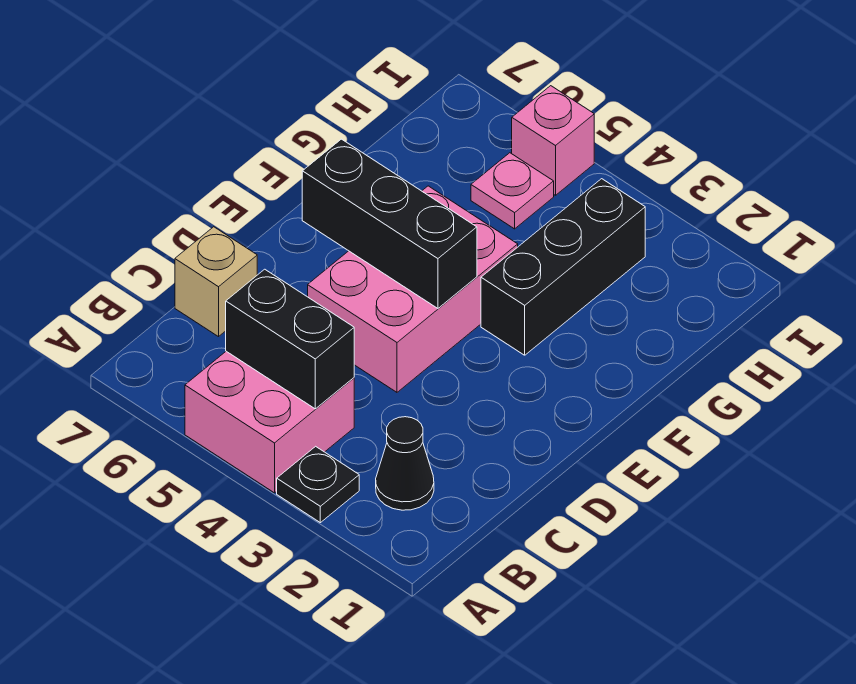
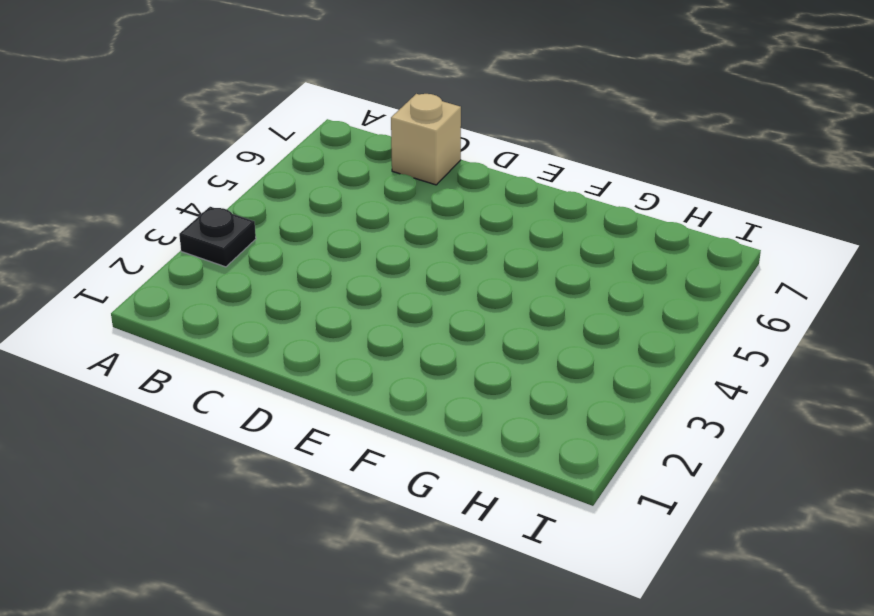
none -> pink brick A4:B5 level 1
none -> black cone B2 level 1

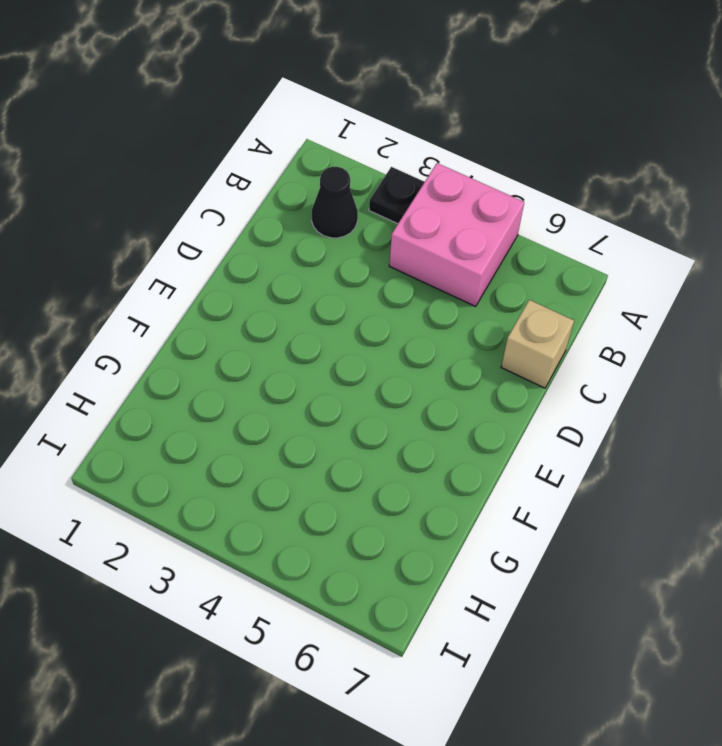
none -> pink brick D4:F5 level 1
none -> black brick F3:H3 level 1

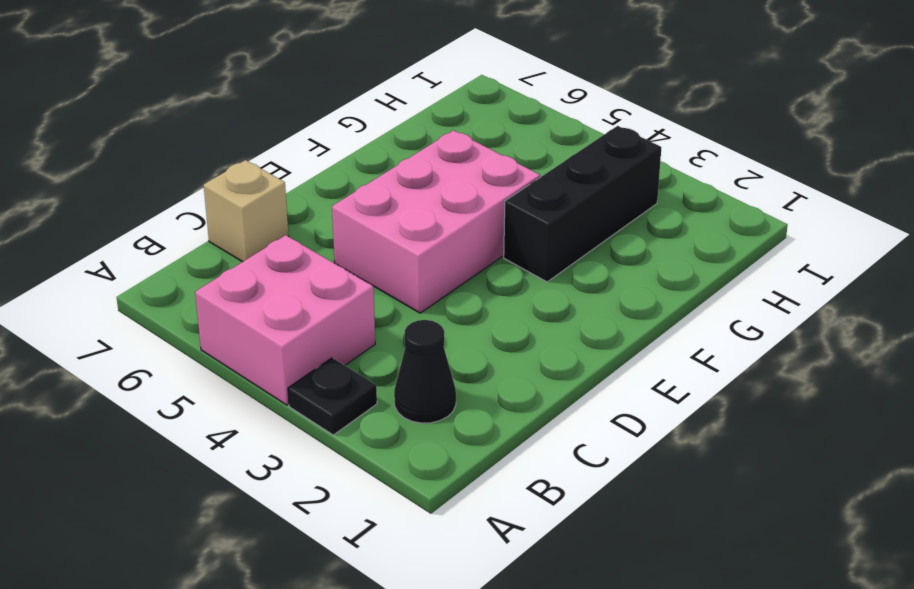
none -> pink plate H5 level 1
none -> pink brick I5 level 1

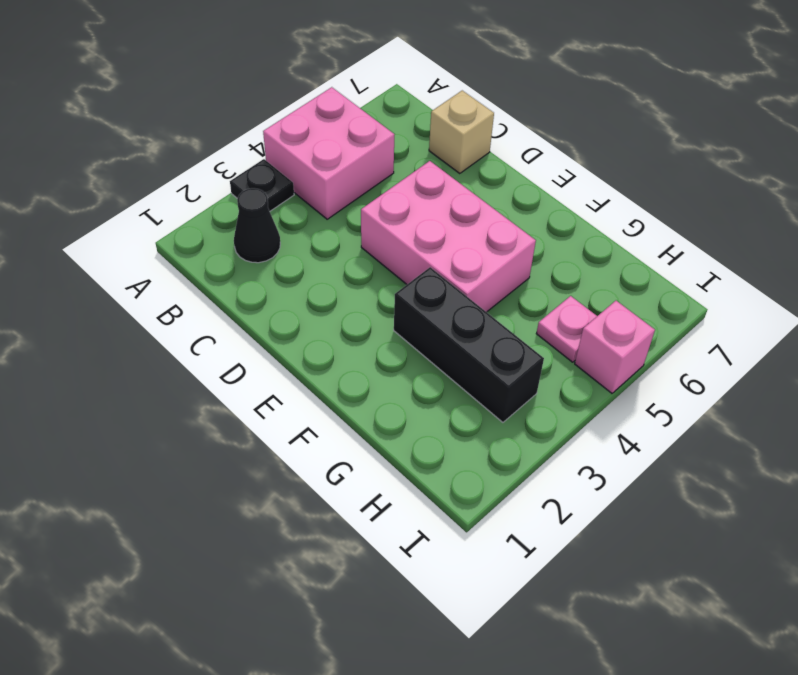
none -> black brick B4:B5 level 2
none -> black brick E4:E6 level 2

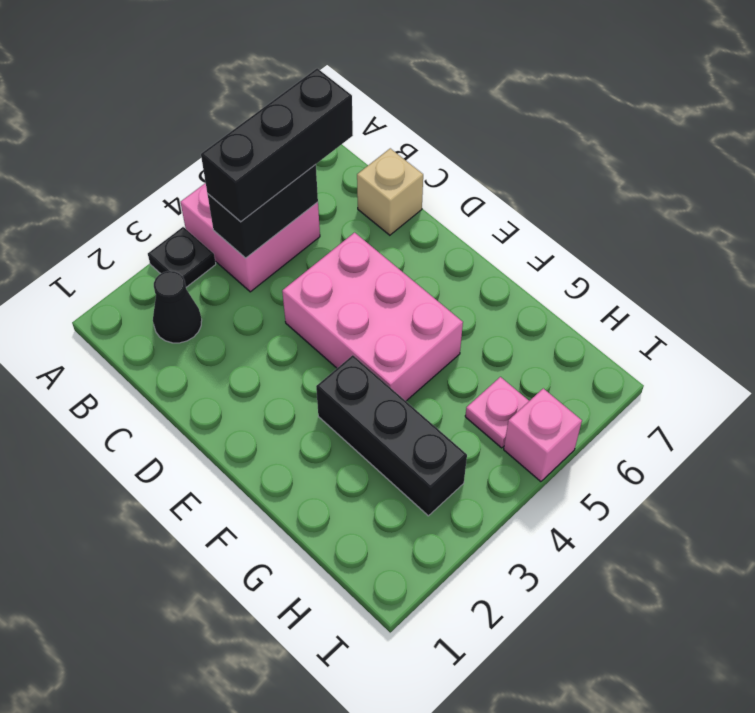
black brick B4:B6 level 3 -> black brick E4:E6 level 2

